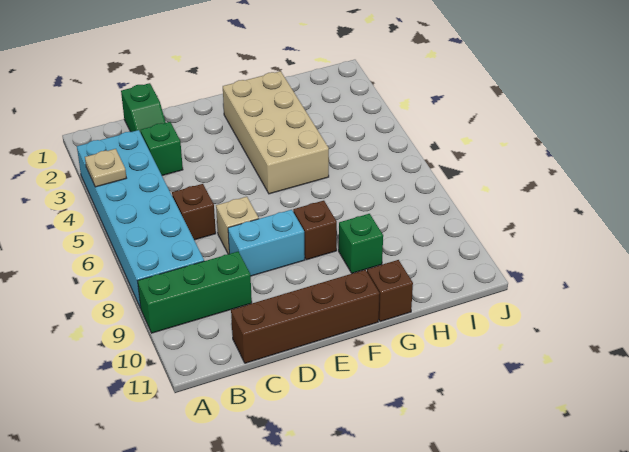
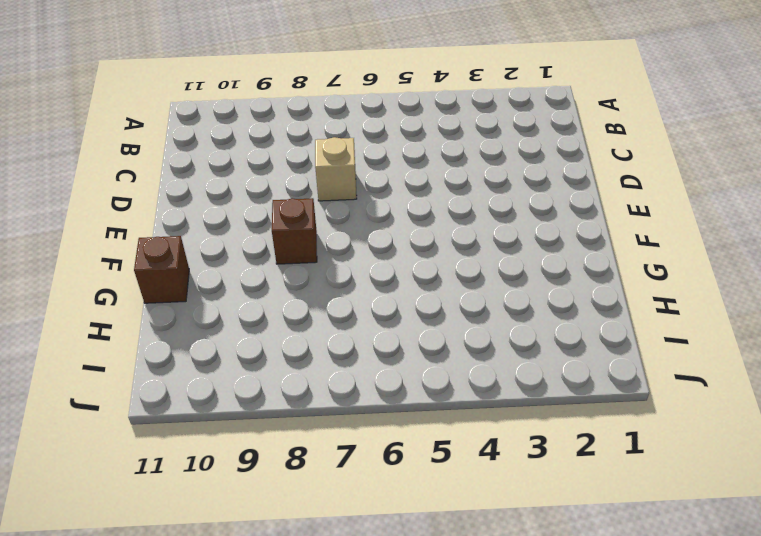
none -> cyan brick A3:B8 level 1
none -> green brick A9:C9 level 1
none -> green slope C1:C2 level 1 top 1

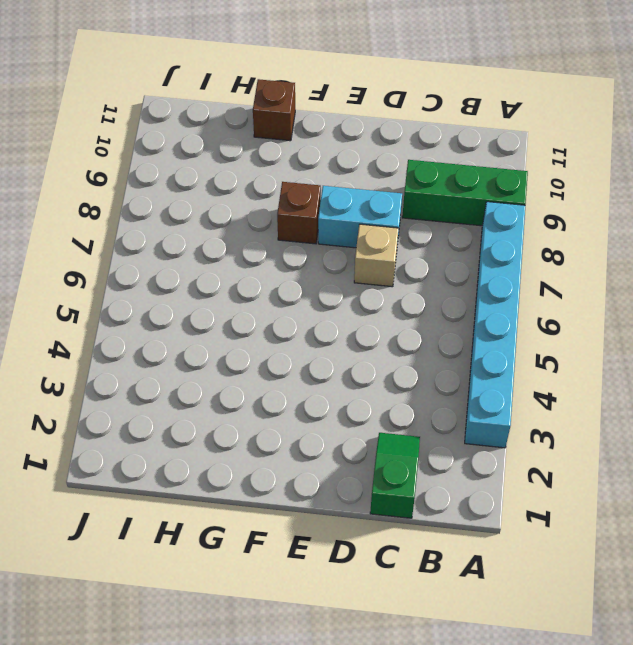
cyan brick A3:A8 level 1 -> cyan brick A3:B8 level 1
none -> green brick C3 level 1
none -> brown brick C6 level 1
none -> brown brick C11:F11 level 1

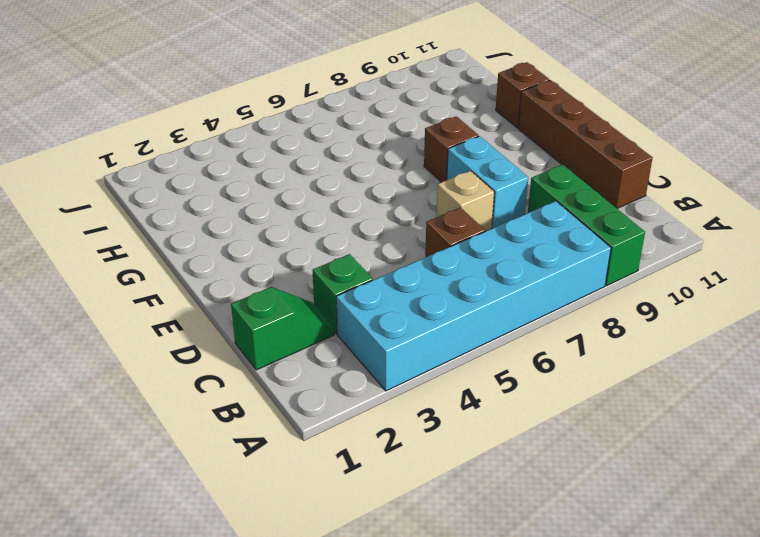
none -> tan brick F2:G5 level 1
none -> green brick G9 level 1
none -> tan plate A4 level 2

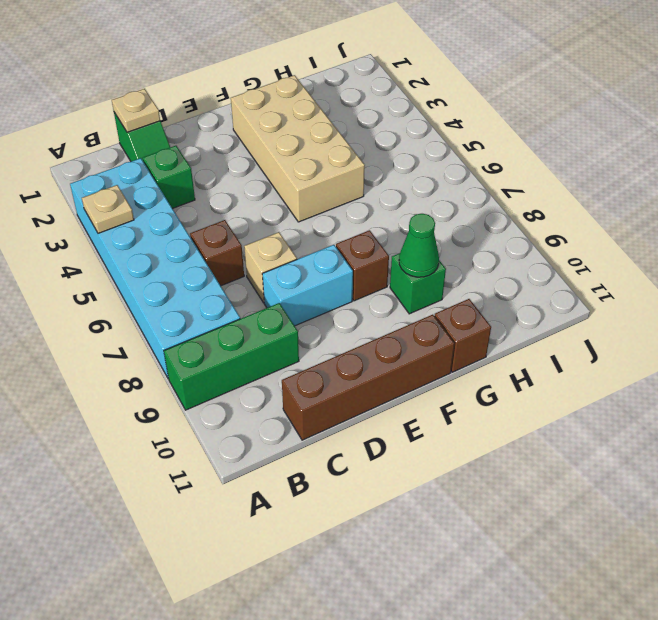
tan plate C1 level 2 -> none
green cone G9 level 2 -> none

